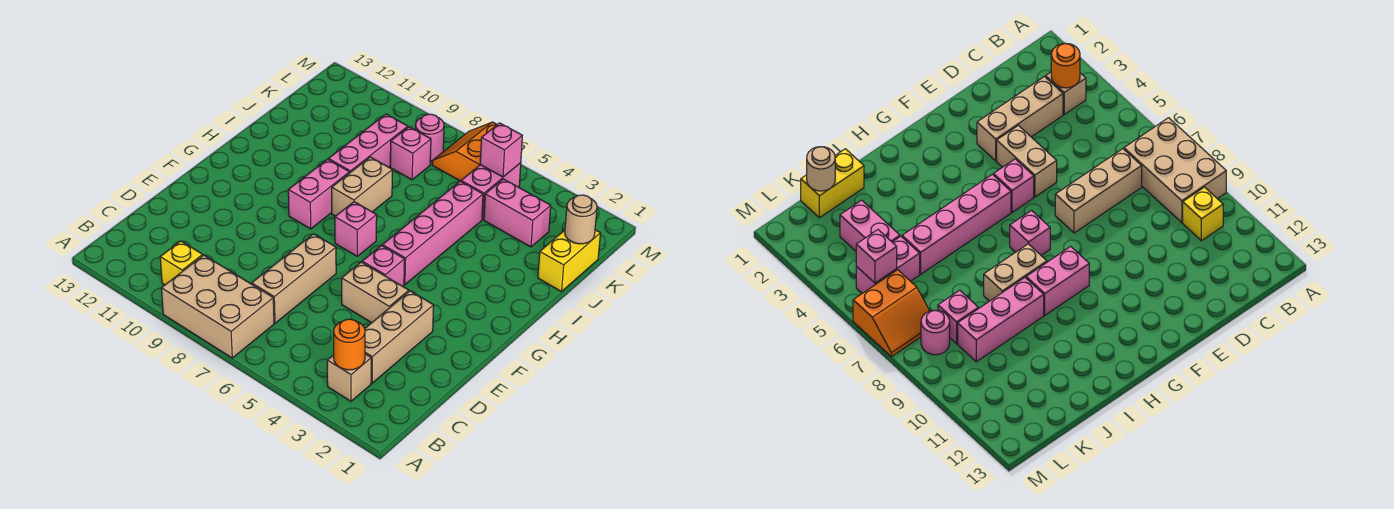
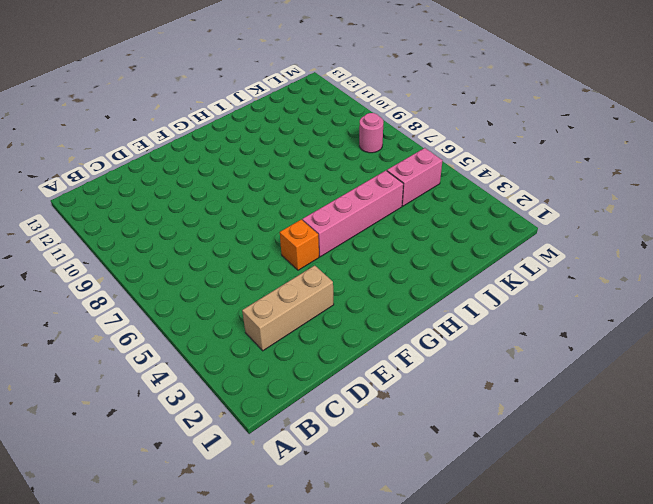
orange brick F5 level 1 -> pink brick F5 level 1
none -> tan brick A7:B9 level 1
none -> tan brick B3 level 1
none -> yellow brick B10 level 1

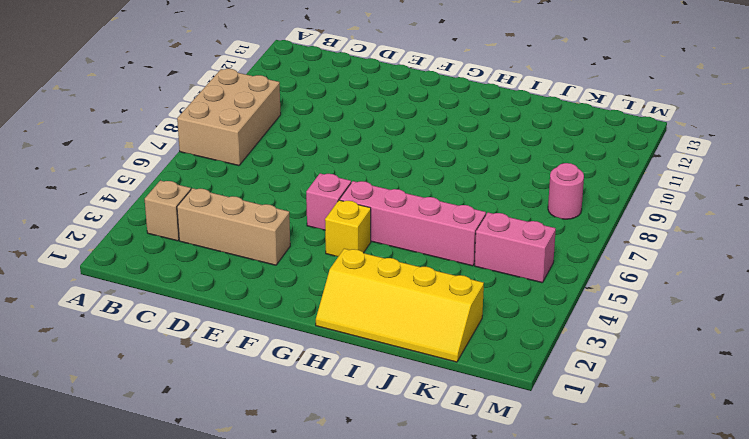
yellow brick G4 level 1 -> yellow brick B10 level 1
yellow slope H1:K2 level 1 top 2 -> yellow brick J1:K1 level 1
none -> tan brick C7:E7 level 1
none -> tan brick E4:E5 level 1
none -> pink brick G7 level 1

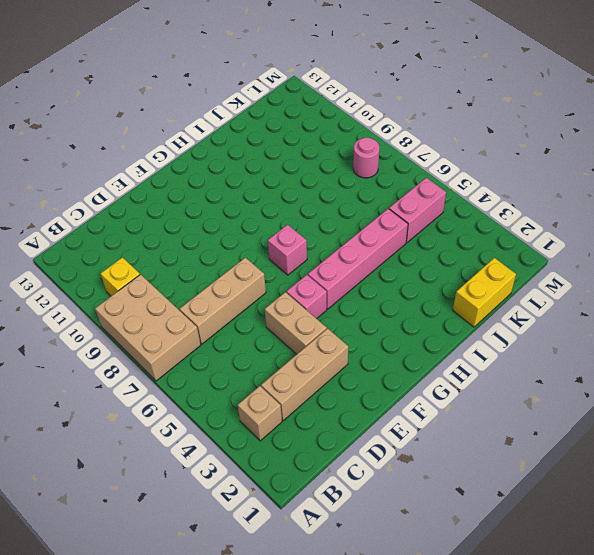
none -> pink brick G9:H9 level 1
none -> tan brick H8:I8 level 1
none -> pink brick I9:K9 level 1

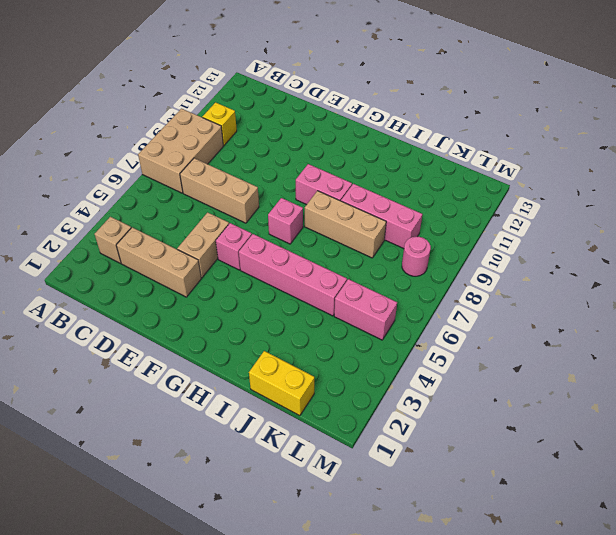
tan brick H8:J8 level 1 -> tan brick H8:I8 level 1
none -> pink brick K3:K4 level 1
none -> pink brick K8 level 1
none -> orange slope L6:M7 level 1 top 6

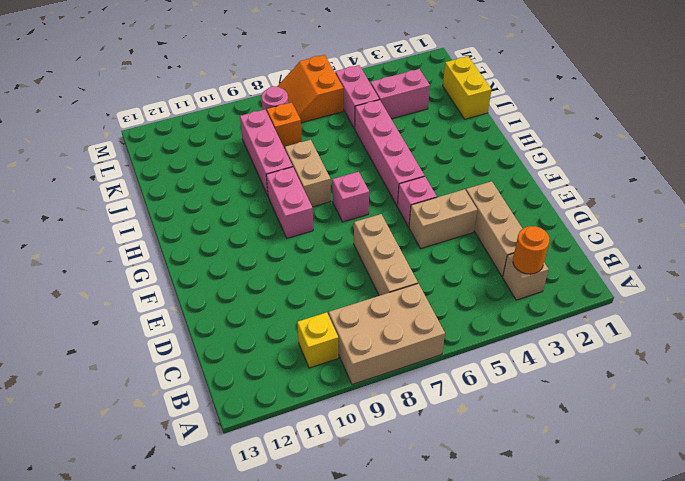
orange brick K8 level 1 -> pink brick K8 level 1
none -> tan round brick K1 level 2
none -> pink brick L5 level 2

